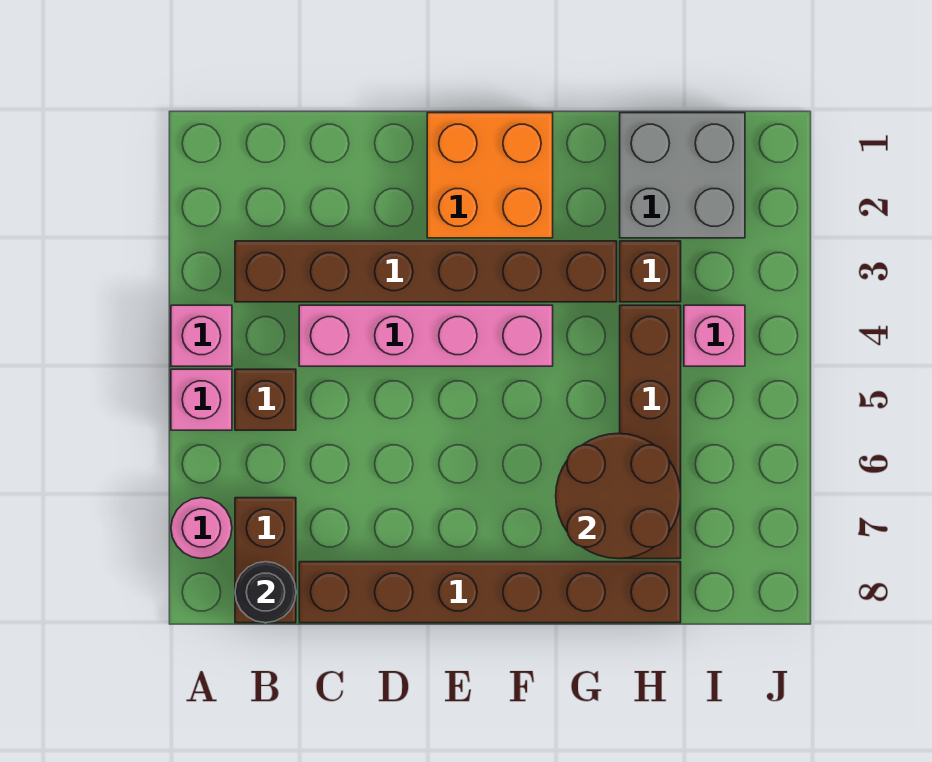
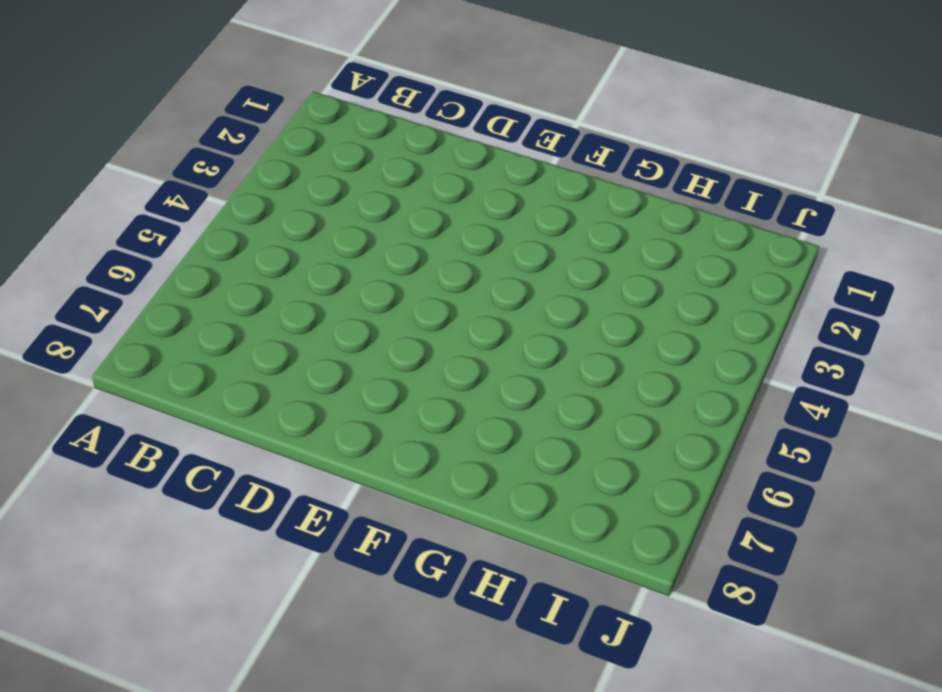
none -> pink brick A4 level 1
none -> pink brick A5 level 1
none -> pink round brick A7 level 1

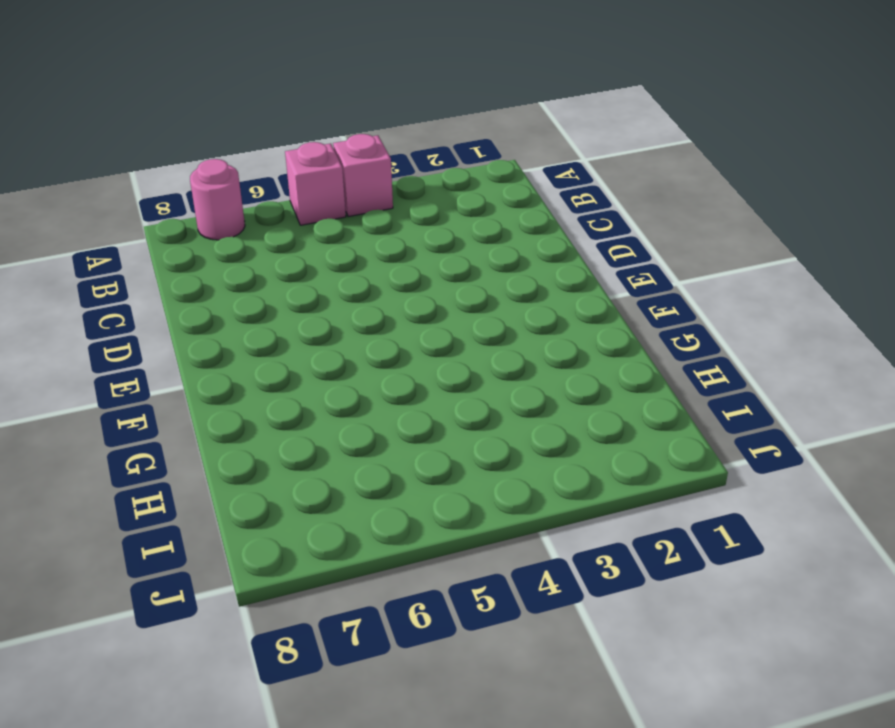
none -> brown brick B3:G3 level 1
none -> brown brick B5 level 1
none -> brown brick B7:B8 level 1

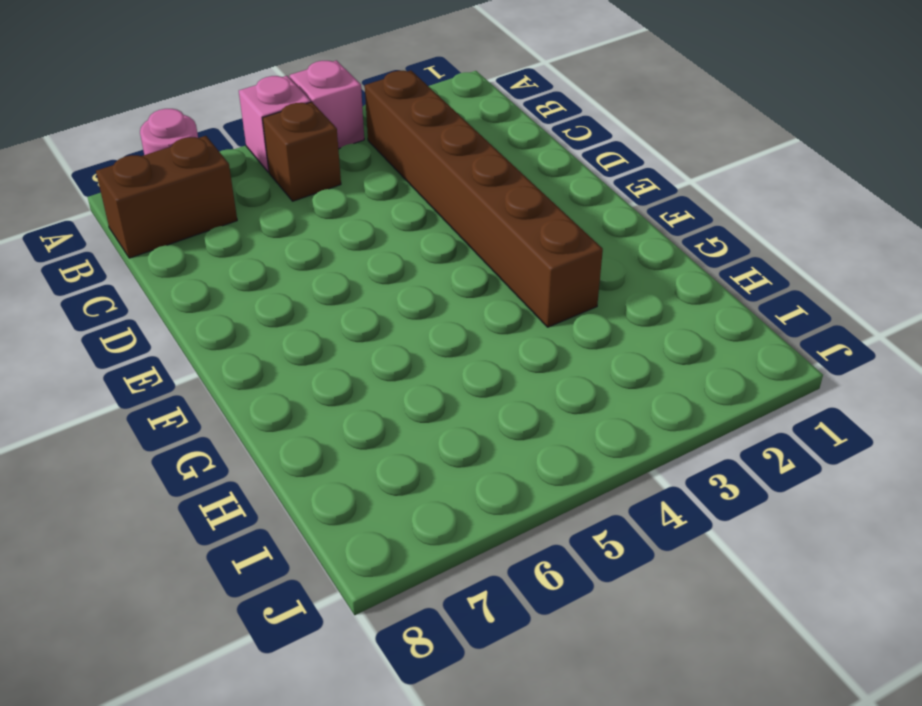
none -> pink brick C4:F4 level 1
none -> brown brick C8:H8 level 1
none -> orange brick E1:F2 level 1

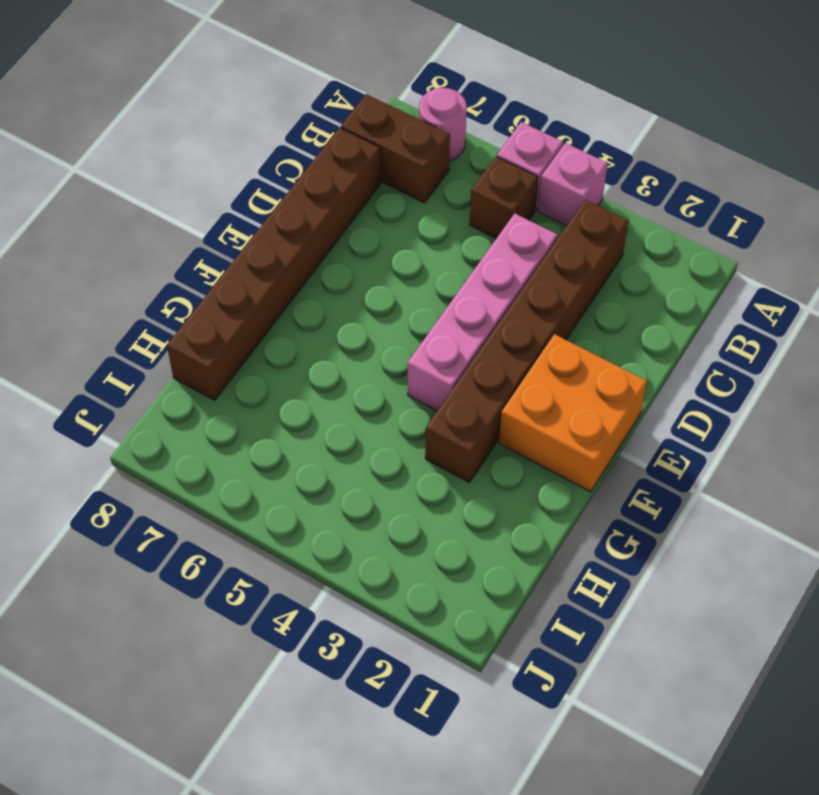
none -> grey brick H1:I2 level 1
none -> brown brick H3 level 1
none -> brown brick H4:H7 level 1

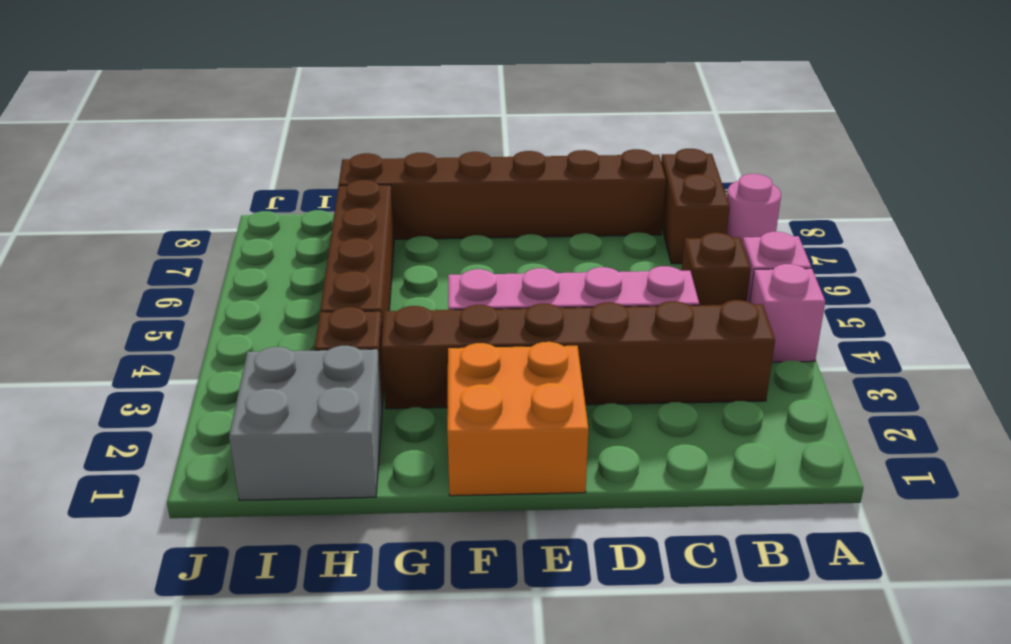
none -> pink brick I4 level 1
none -> black round brick B8 level 2
none -> brown round brick G6:H7 level 2

